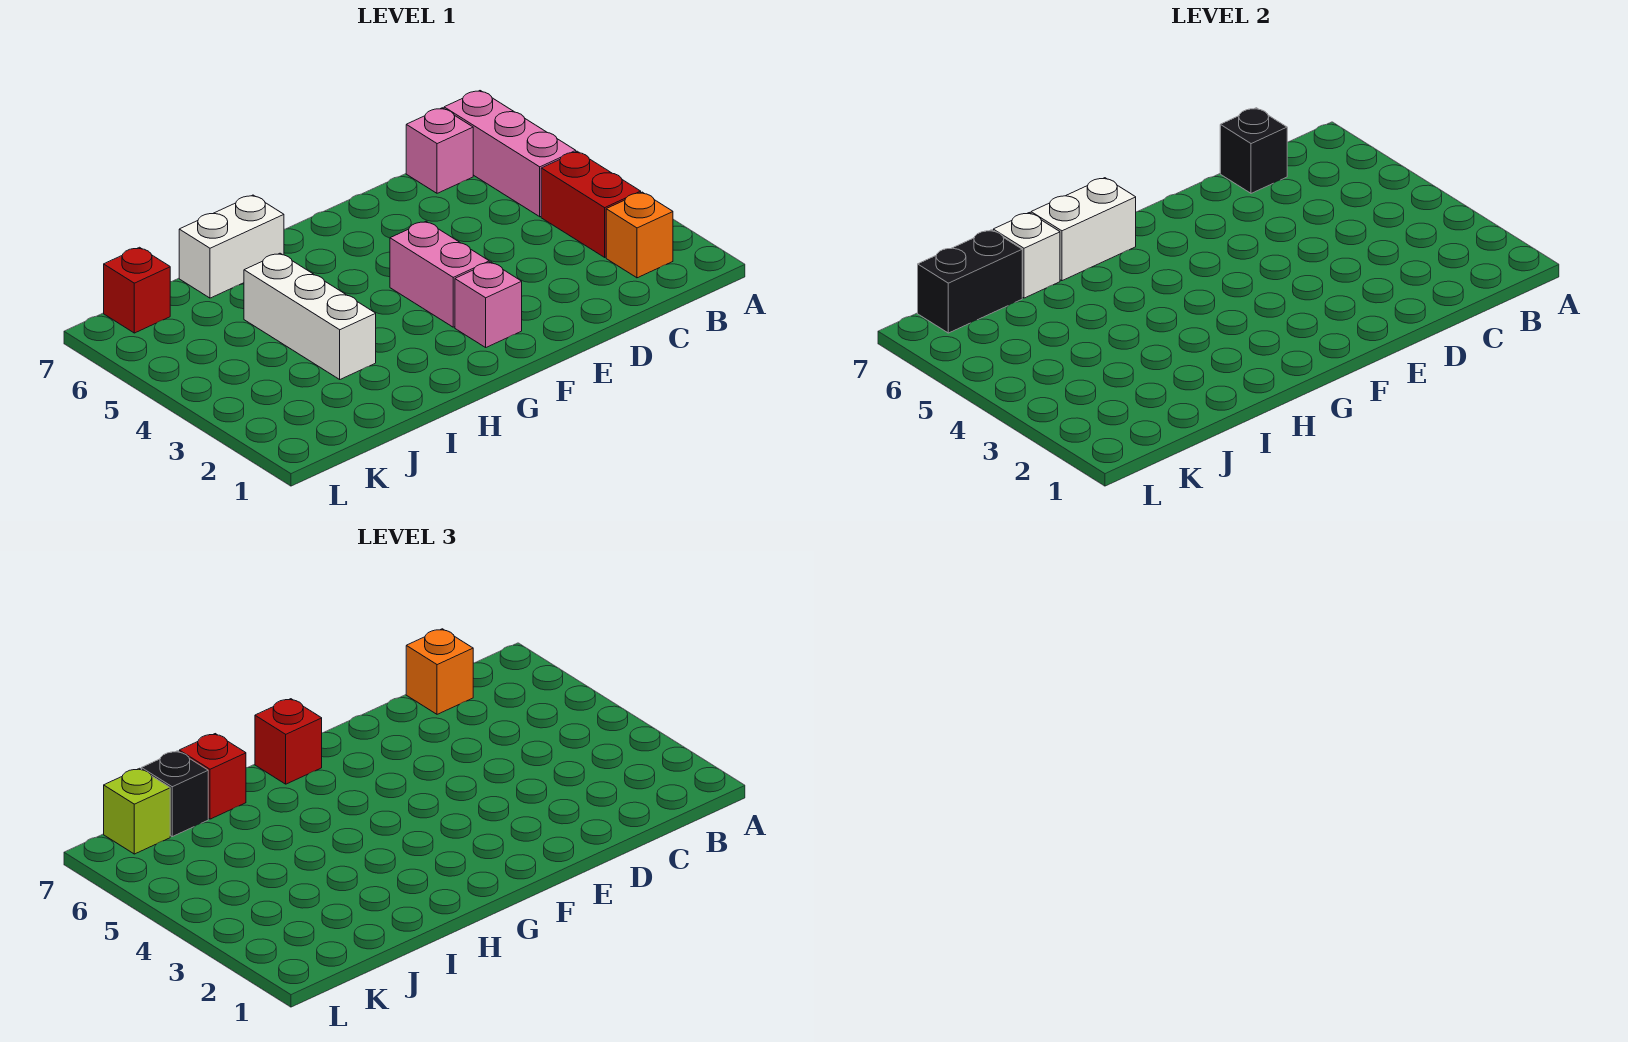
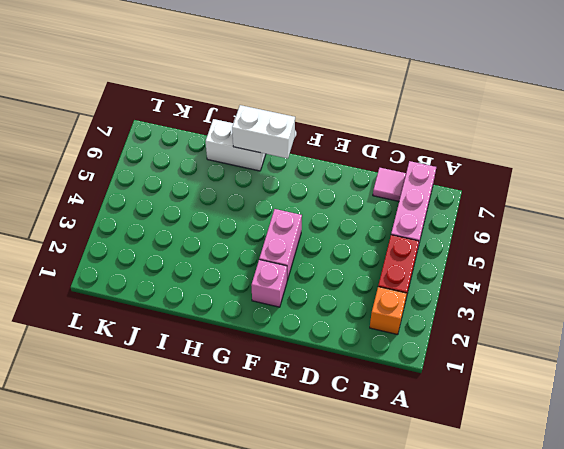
pink tile C7 level 1 -> pink brick C7 level 1
none -> white brick I3:I5 level 1
none -> red brick K7 level 1
none -> black brick C7 level 2

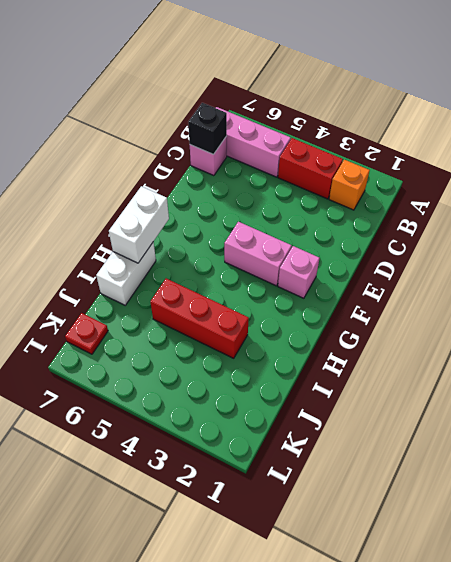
red brick I3:I5 level 1 -> white brick I3:I5 level 1
red plate K7 level 1 -> red brick K7 level 1
none -> white brick I7 level 2
none -> black brick J7:K7 level 2
none -> orange brick C7 level 3

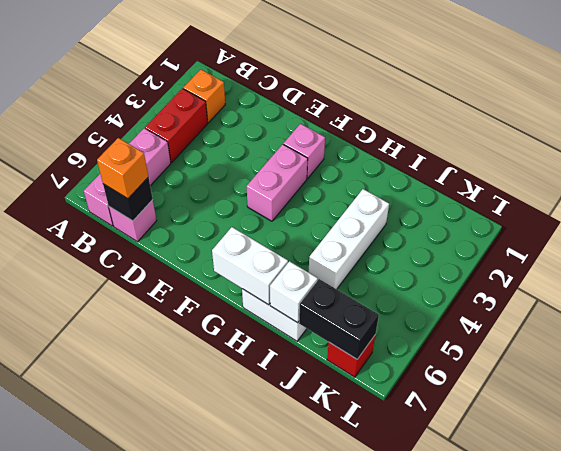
none -> red brick G7 level 3
none -> red brick I7 level 3
none -> black brick J7 level 3

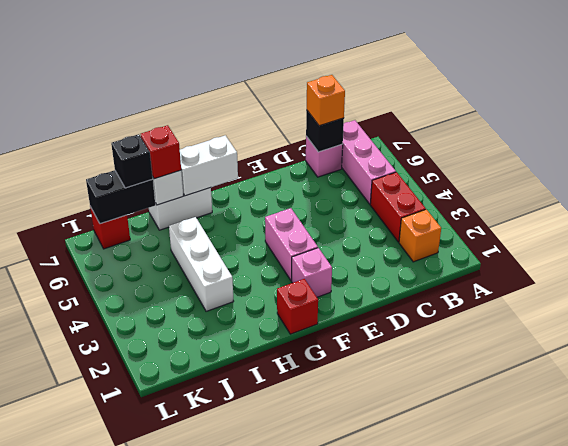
red brick G1 level 1 -> red brick G7 level 3
none -> lime brick K7 level 3

